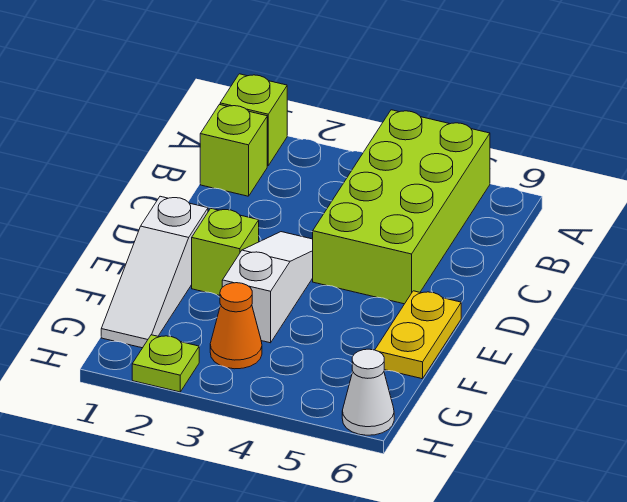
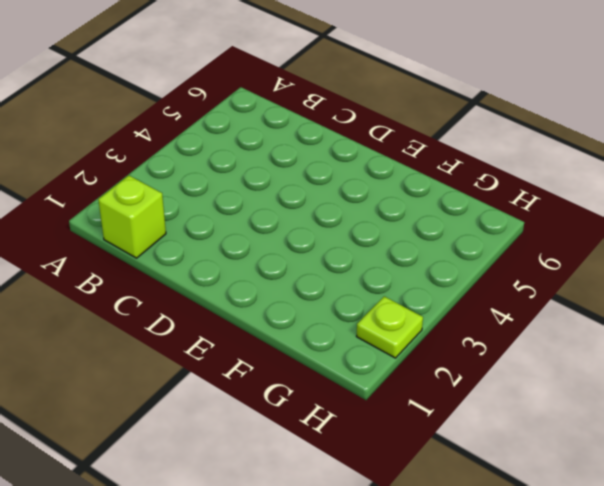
none -> lime brick A1 level 1
none -> lime brick A4:D5 level 1

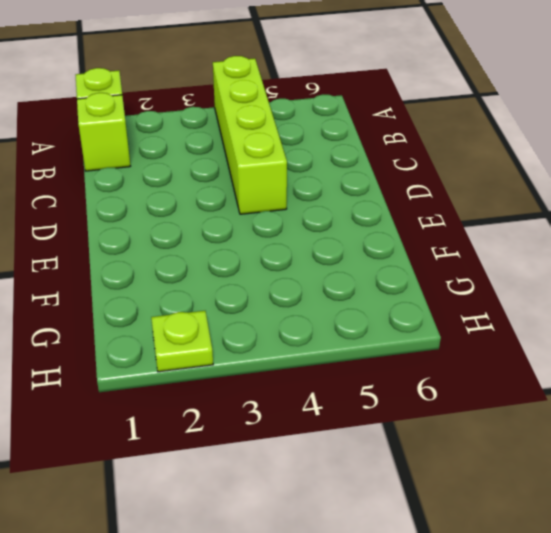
lime brick A4:D4 level 1 -> lime brick A4:D5 level 1
none -> white slope D3:F3 level 1 top F
none -> white slope E1:G1 level 1 top E

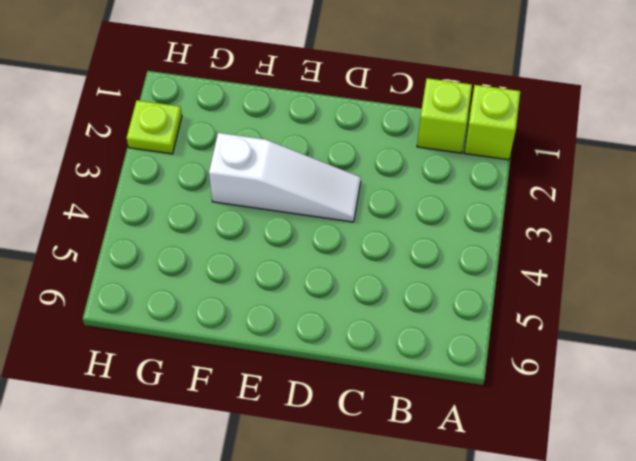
none -> lime brick A4:D5 level 1
none -> white slope E1:G1 level 1 top E

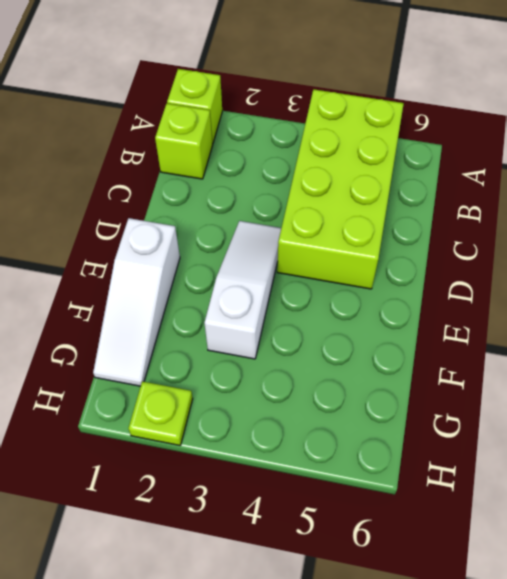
none -> lime brick E2 level 1
none -> yellow plate E6:F6 level 1

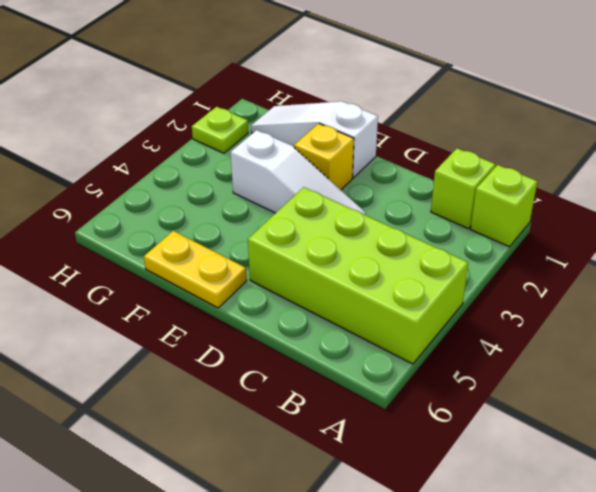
yellow brick E2 level 1 -> lime brick E2 level 1
none -> orange cone G3 level 1
none -> white cone H6 level 1

